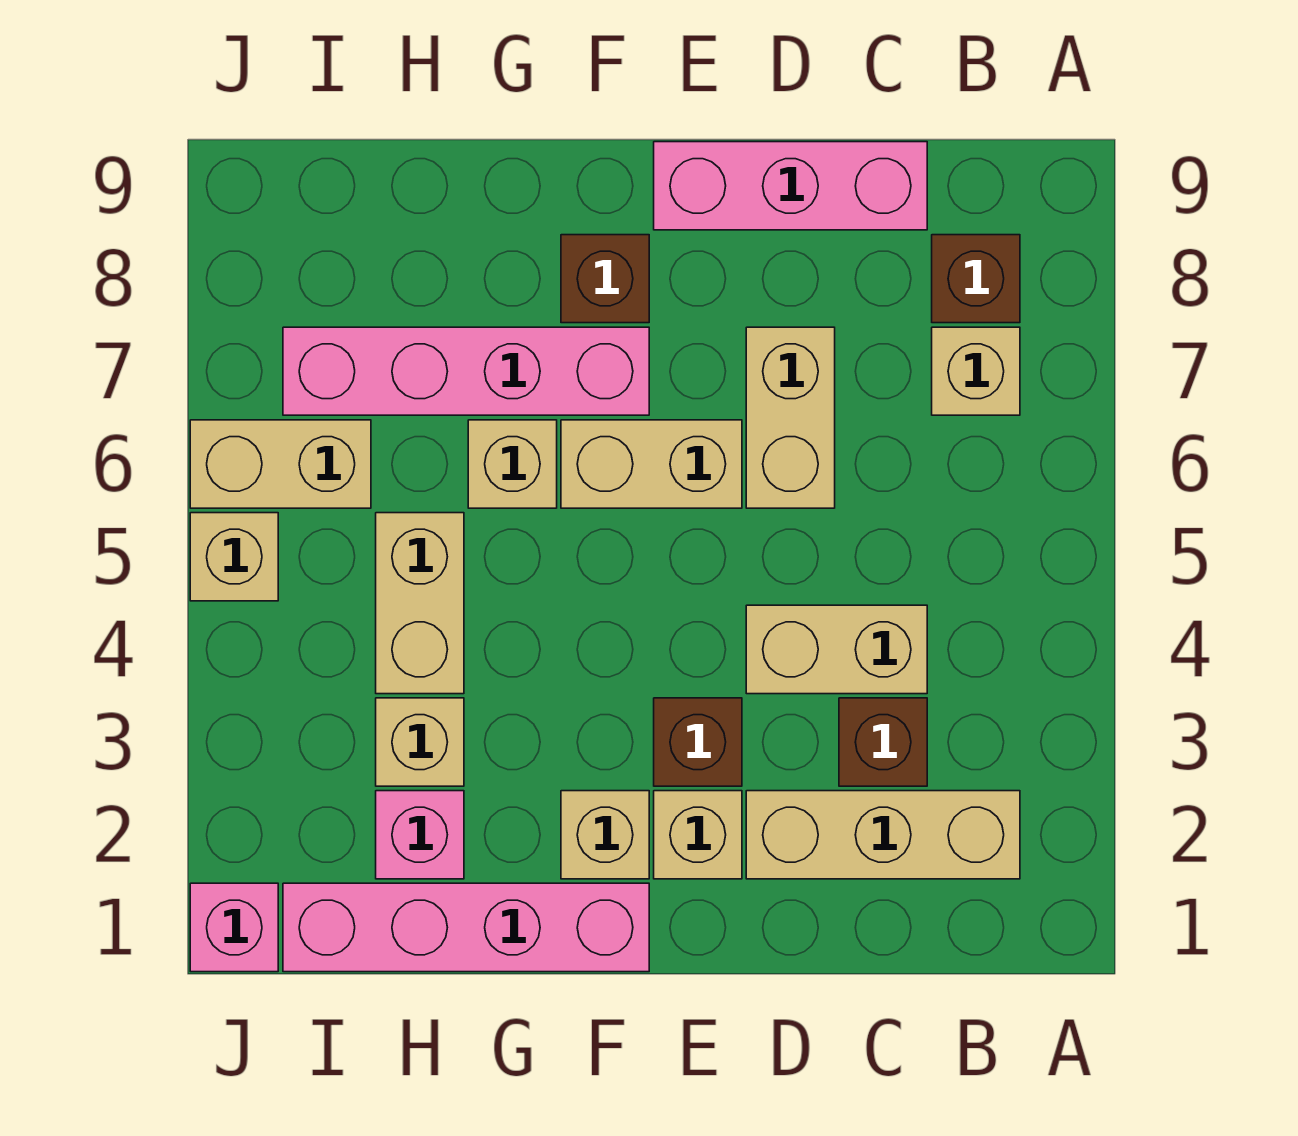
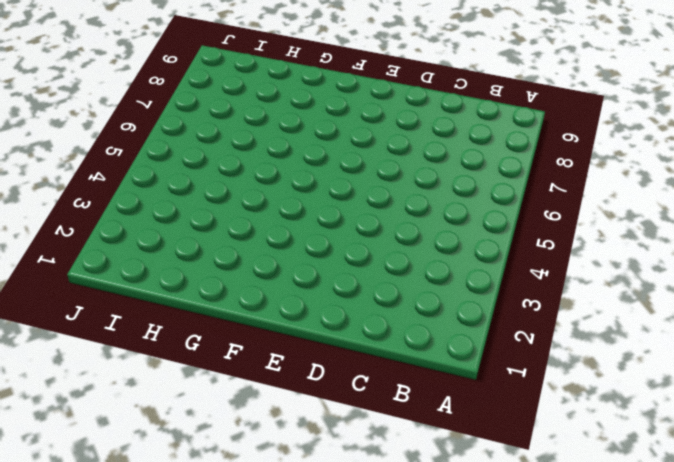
none -> tan brick B2:D2 level 1
none -> tan brick B7 level 1
none -> brown brick B8 level 1

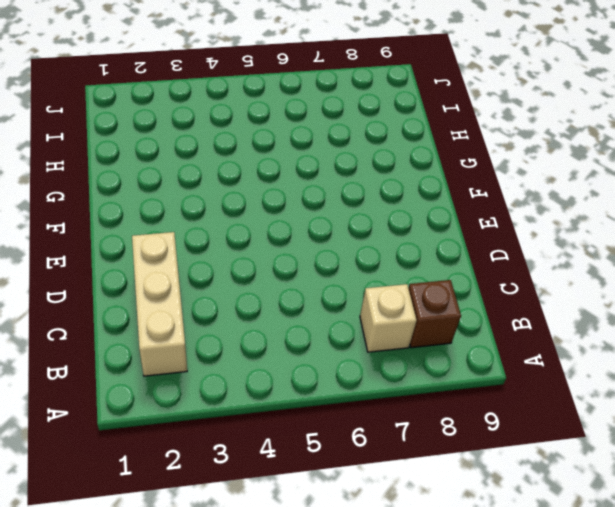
none -> brown brick C3 level 1
none -> tan brick C4:D4 level 1
none -> pink brick C9:E9 level 1

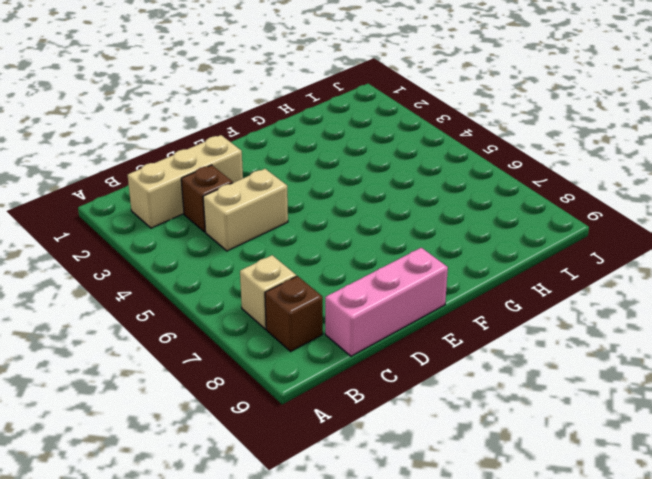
none -> tan brick D6:D7 level 1
none -> tan brick E2 level 1
none -> brown brick E3 level 1

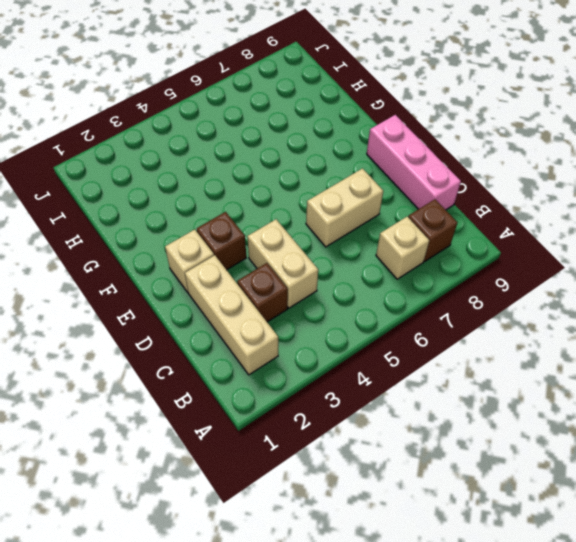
none -> tan brick E6:F6 level 1
none -> pink brick F1:I1 level 1
none -> tan brick F2 level 1

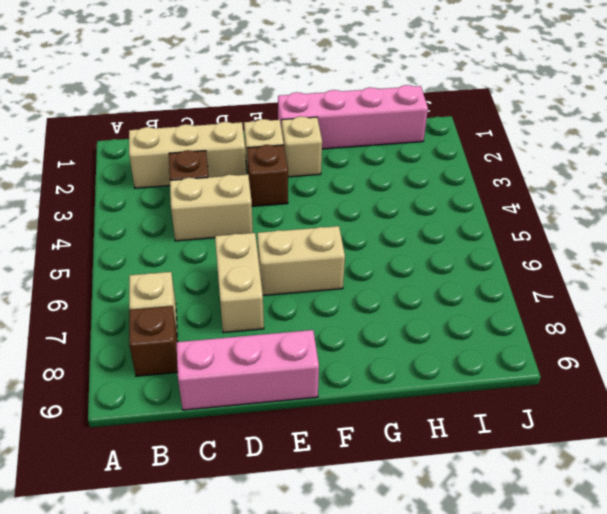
none -> pink brick F7:I7 level 1
none -> brown brick F8 level 1
none -> tan brick G6 level 1

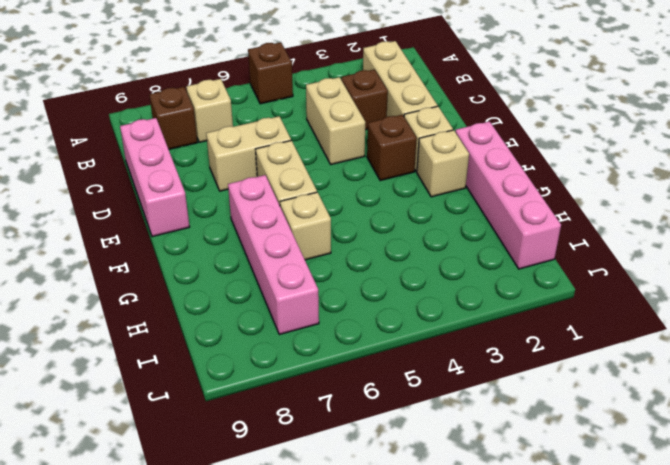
brown brick A5 level 1 -> brown brick F8 level 1
none -> pink brick H2 level 1
none -> tan brick H3 level 1
none -> tan brick H4:H5 level 1

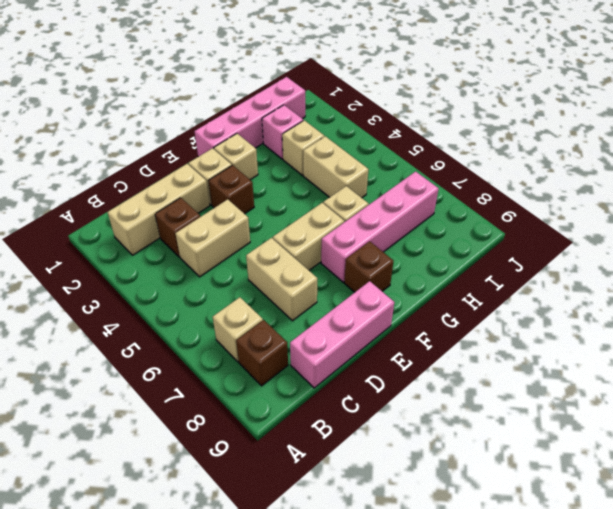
none -> tan brick I6:J6 level 1
none -> pink brick J1 level 1
none -> tan brick J5 level 1

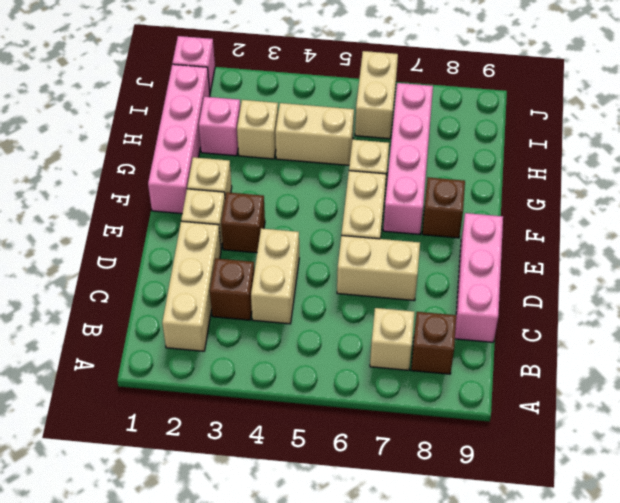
none -> tan brick J5 level 1

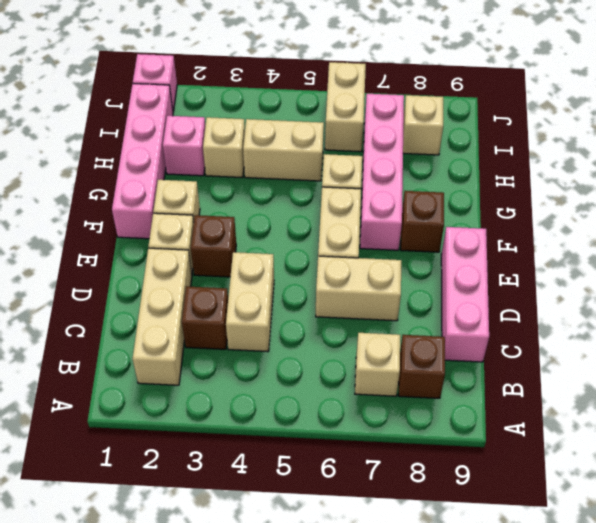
tan brick I8 level 1 -> tan brick J5 level 1

